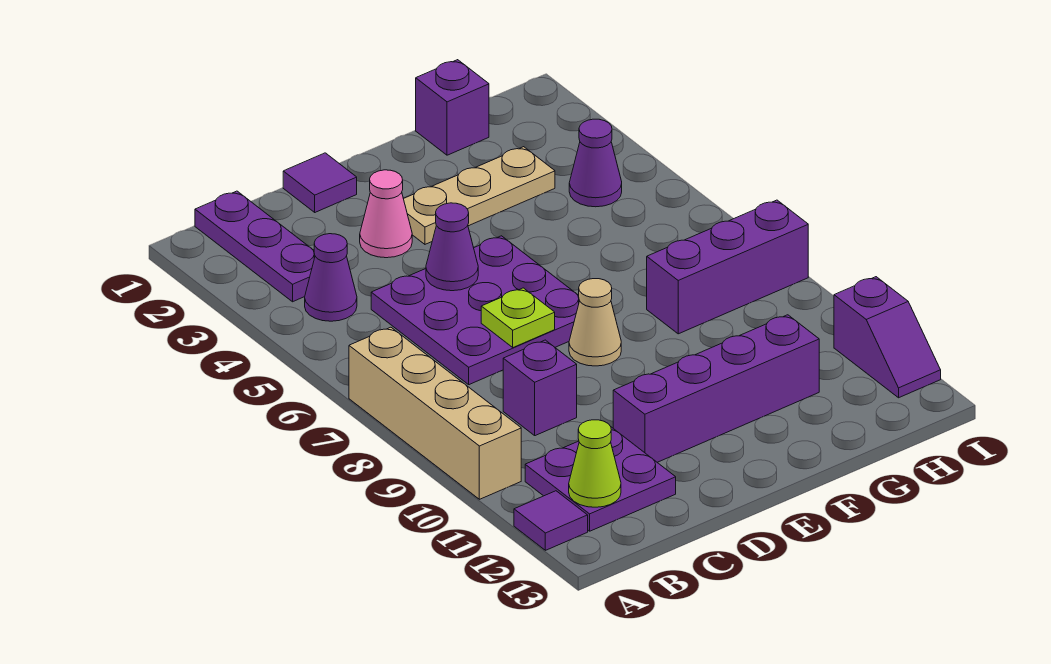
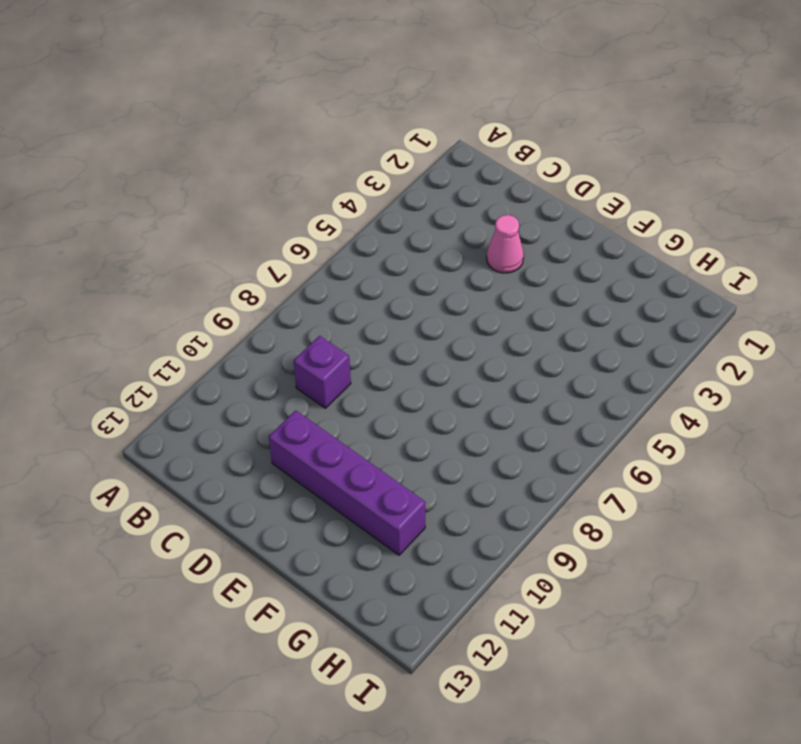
none -> tan brick A7:A10 level 1
none -> purple tile A12 level 1
none -> purple plate B1:B3 level 1

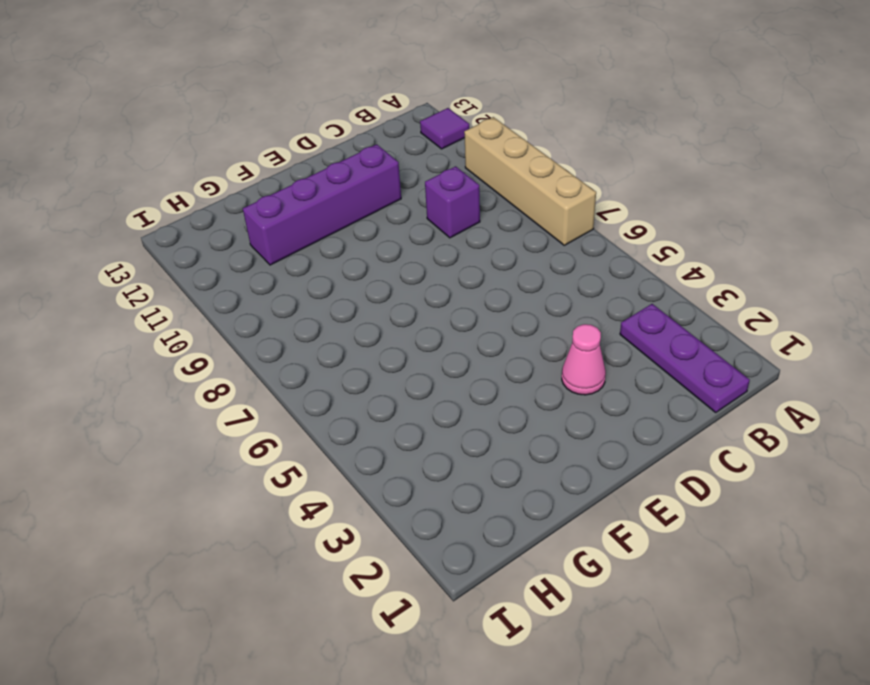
none -> purple cone B4 level 1
none -> purple plate B11:C12 level 1
none -> purple plate C5:E7 level 1

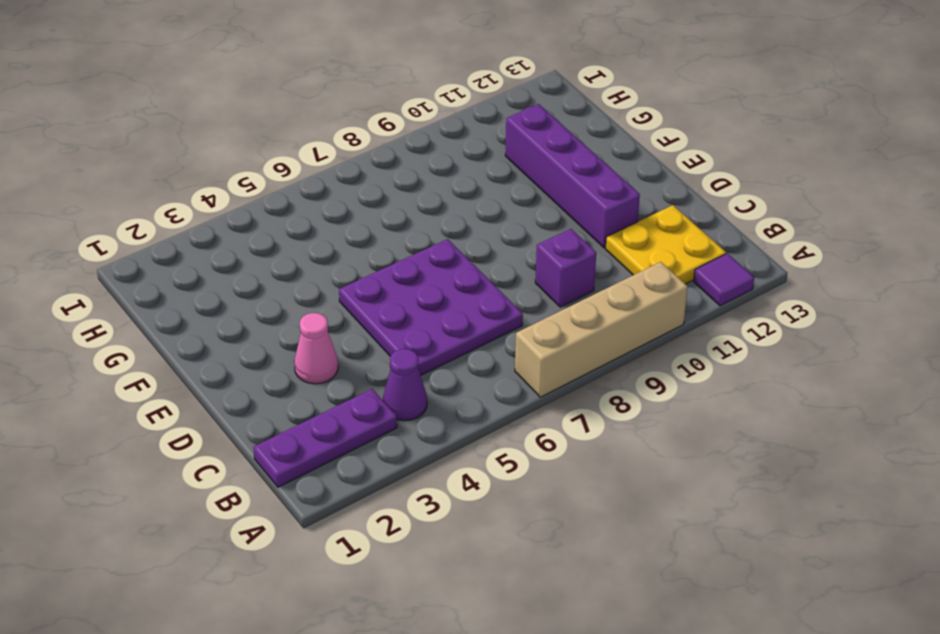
yellow plate B11:C12 level 1 -> purple plate B11:C12 level 1
none -> purple tile D1 level 1
none -> tan plate E3:G3 level 1
none -> tan cone E8 level 1

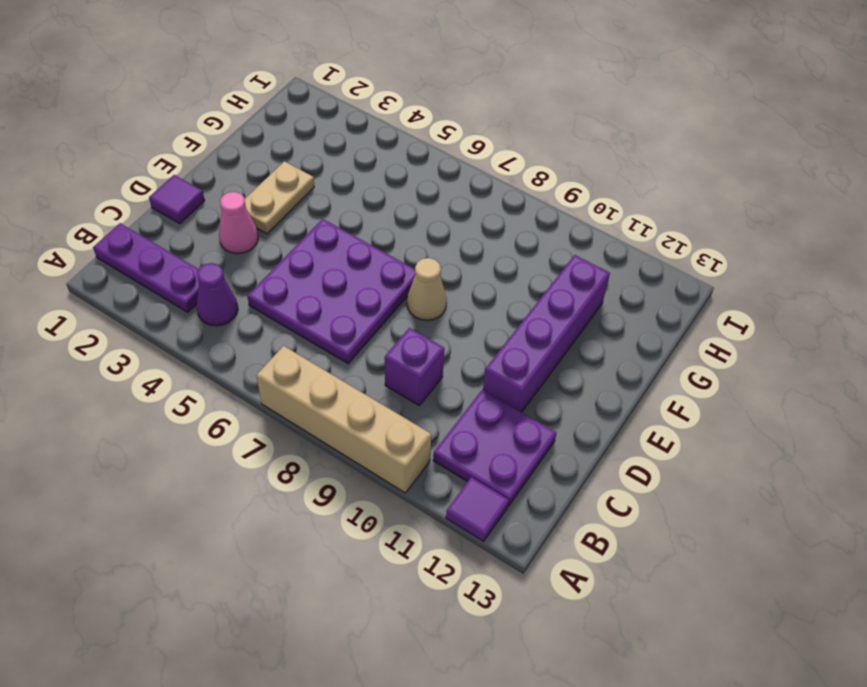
tan plate E3:F3 level 1 -> tan plate E3:G3 level 1
none -> purple brick G1 level 1
none -> purple brick G8:I8 level 1
none -> purple cone H4 level 1

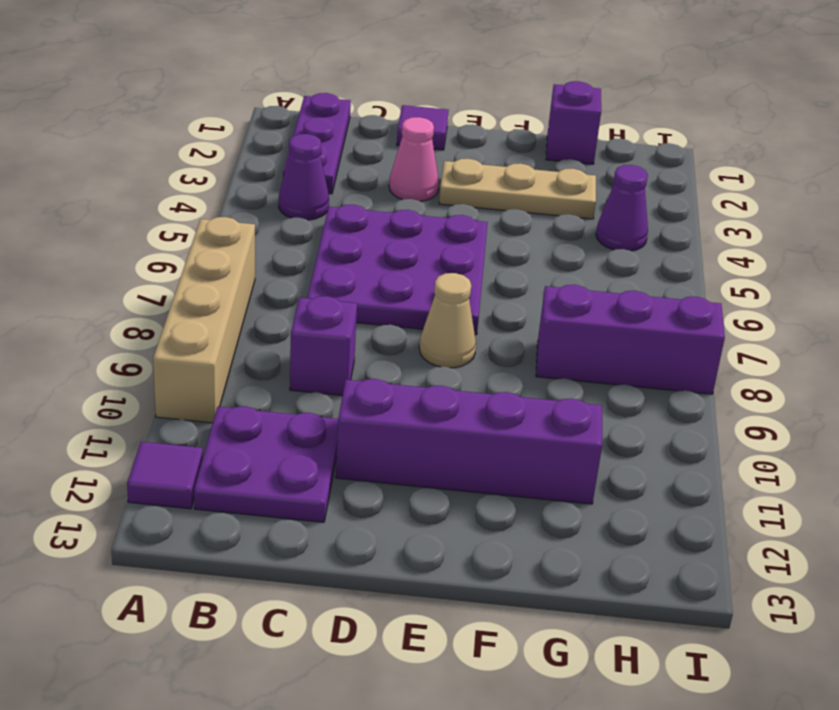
none -> purple slope I11:I12 level 1 top 11
none -> lime cone B12 level 2
none -> purple cone D5 level 2

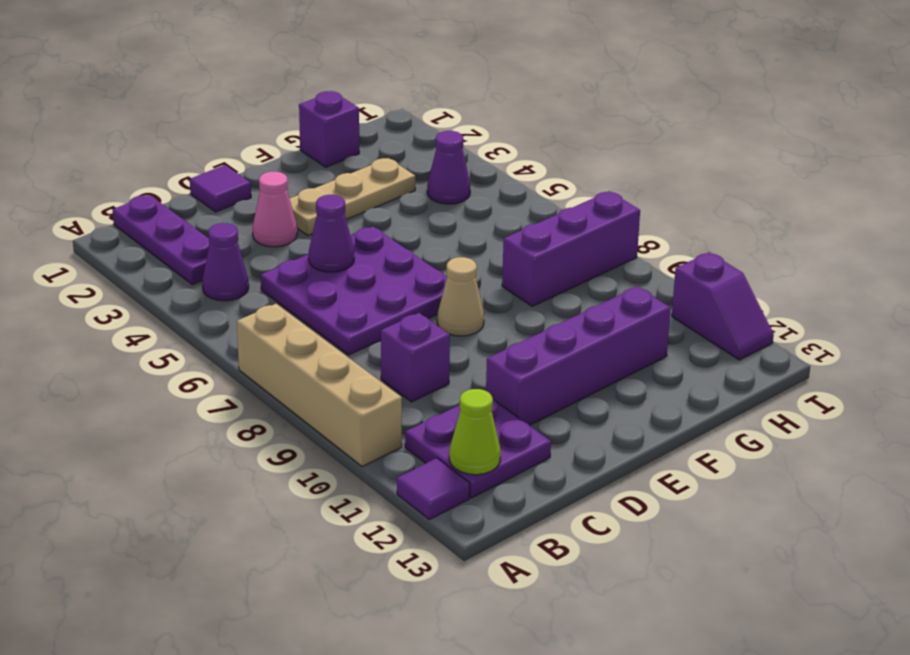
none -> lime plate D7 level 2

